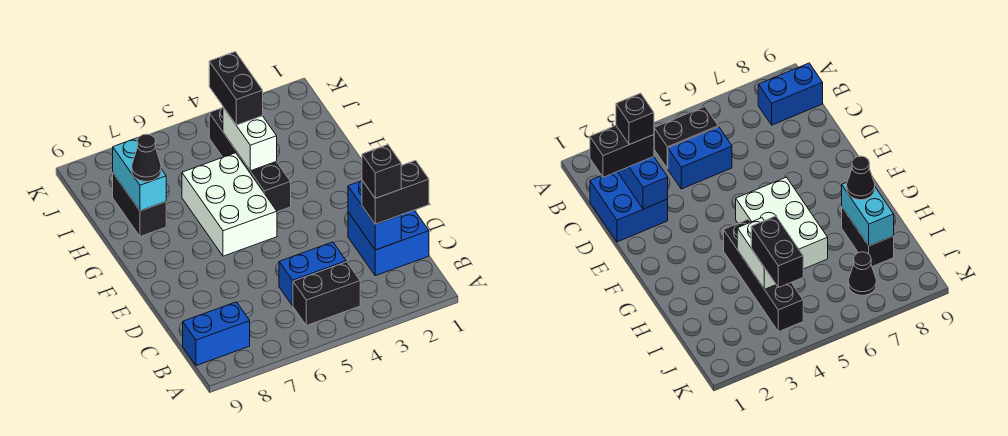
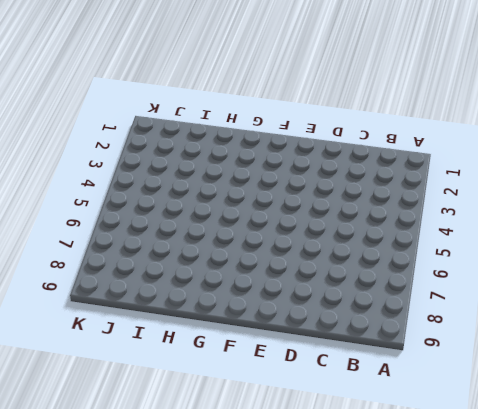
none -> black brick B4:B5 level 1
none -> blue brick B8:B9 level 1
none -> blue brick C1:D2 level 1

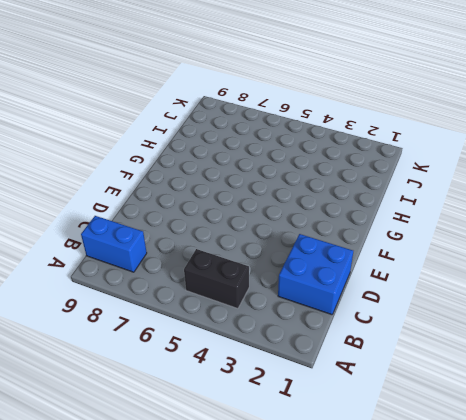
none -> blue brick C4:C5 level 1
none -> white brick F5:H6 level 1
none -> black brick G4:J4 level 1

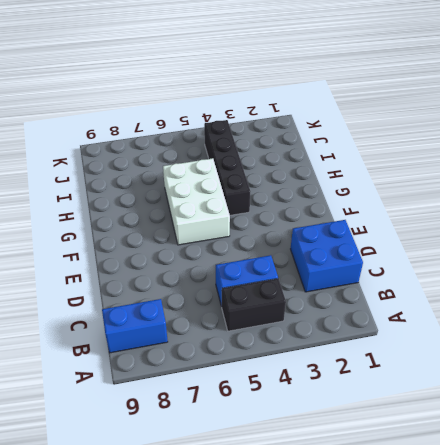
none -> black brick H8:I8 level 1
none -> black cone J7 level 1
none -> blue brick C2:D2 level 2

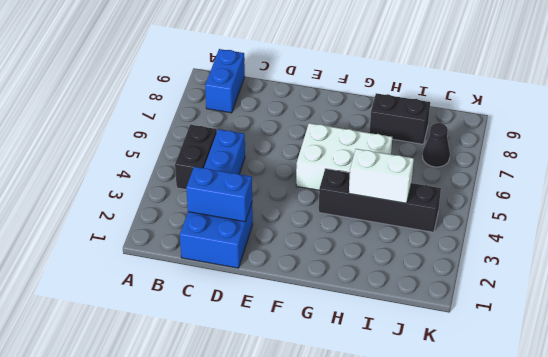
none -> cyan brick H8:I8 level 2
none -> black brick C1:C2 level 3
none -> black cone H8 level 3

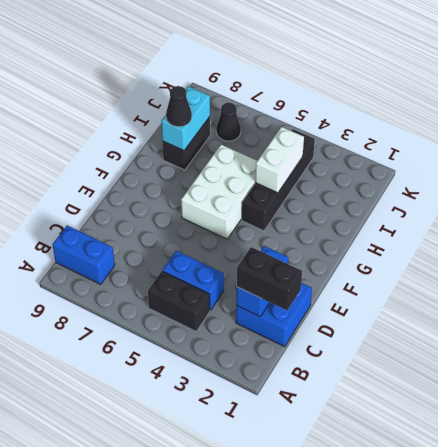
none -> black brick I4:J4 level 3
none -> black brick C2 level 4

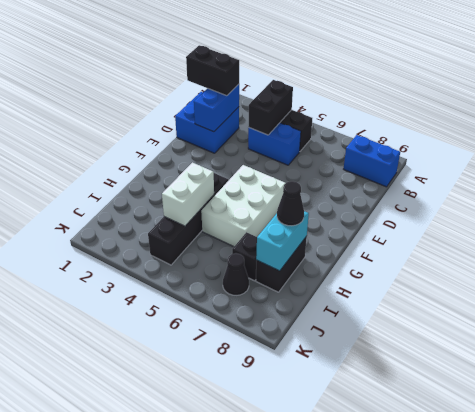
black brick B4:C4 level 2 -> black brick I4:J4 level 3
black brick I7 level 1 -> black brick C2 level 4

